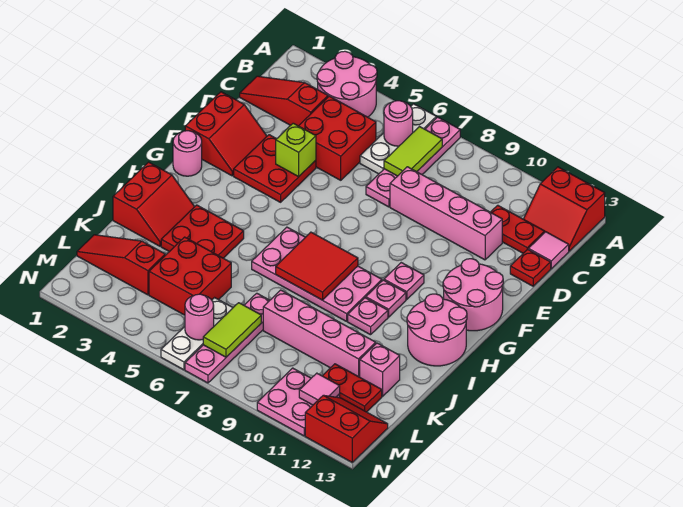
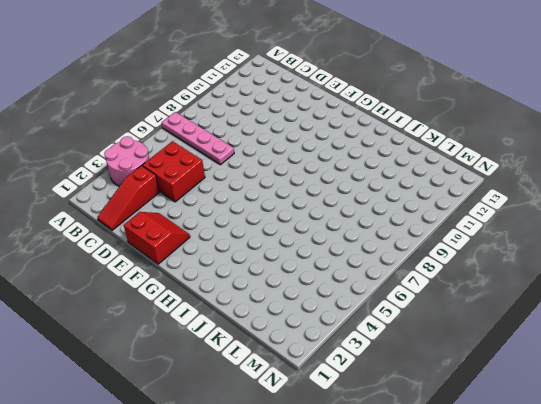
none -> white plate A6:C6 level 1
none -> red slope A12:B13 level 1 top A
none -> red plate C11:C12 level 1
none -> pink tile C13 level 1

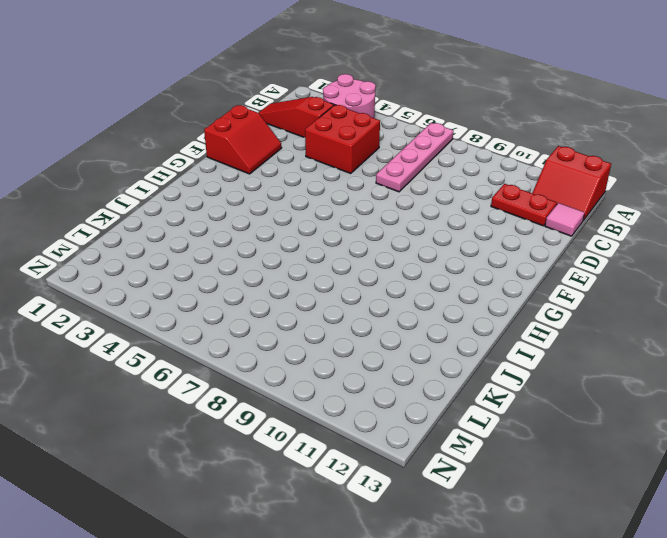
none -> white plate A6:C6 level 1
none -> pink brick D8:D11 level 1
none -> red plate D13 level 1
none -> red plate E3:F4 level 1

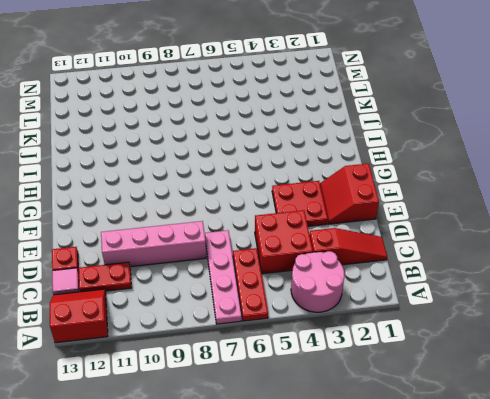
red plate A6:C6 level 1 -> white plate A6:C6 level 1
none -> pink round brick F12:G13 level 1
none -> pink round brick G1 level 1
none -> pink plate G10 level 1
none -> pink plate H6:I9 level 1

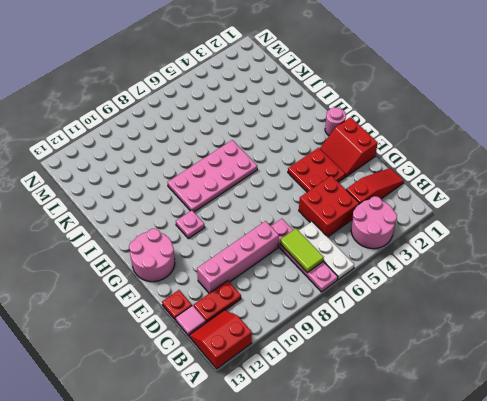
none -> pink plate H10 level 1
none -> pink round brick H12:I13 level 1
none -> red slope I1:J2 level 1 top 1
none -> red plate I3:J4 level 1

